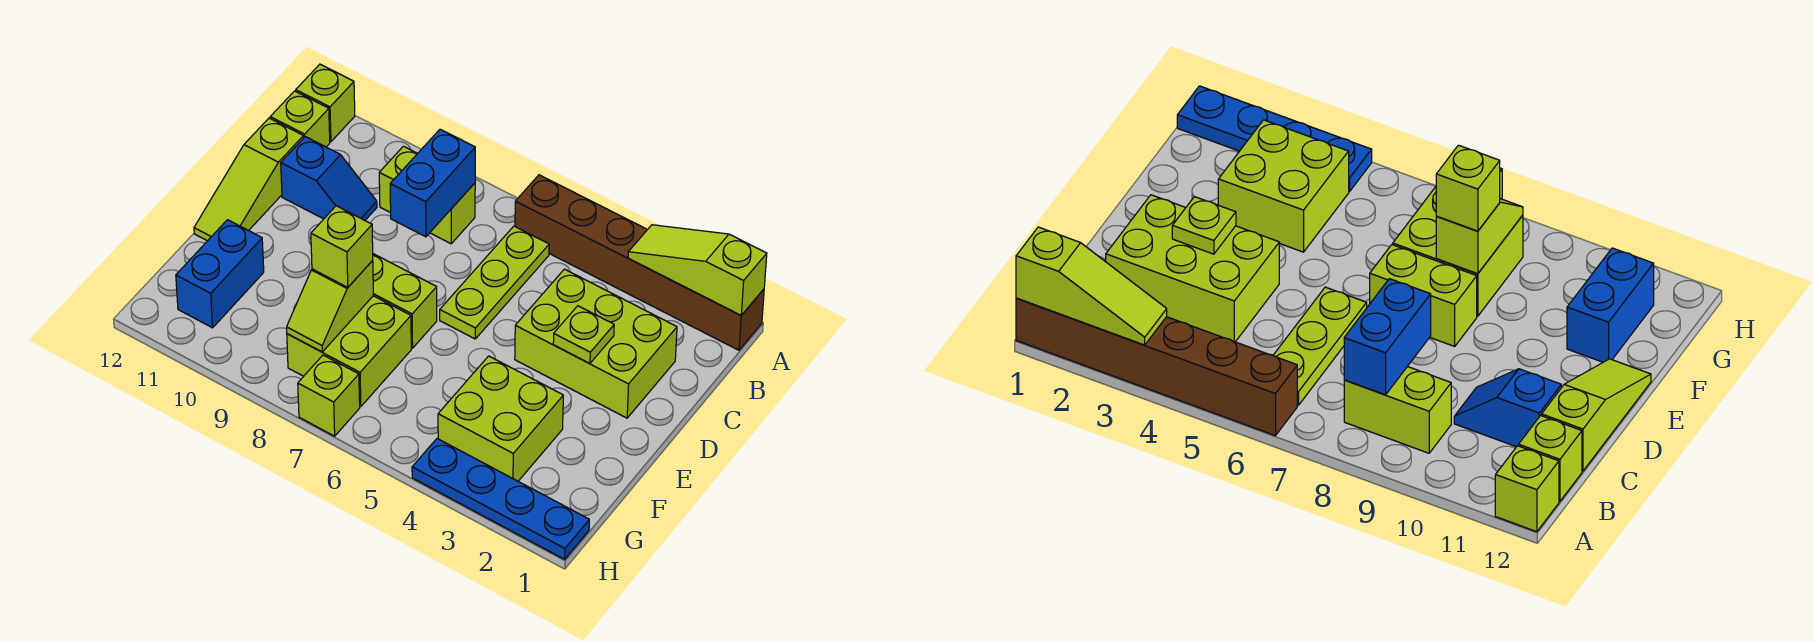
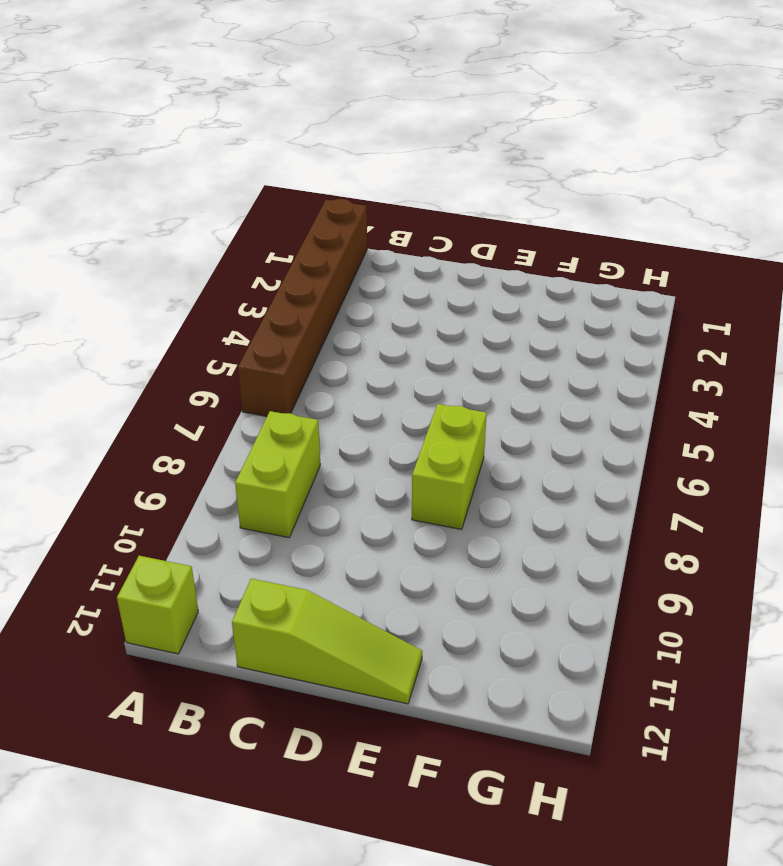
none -> lime plate B6:D6 level 1
none -> lime brick B12 level 1
none -> lime brick C2:D4 level 1

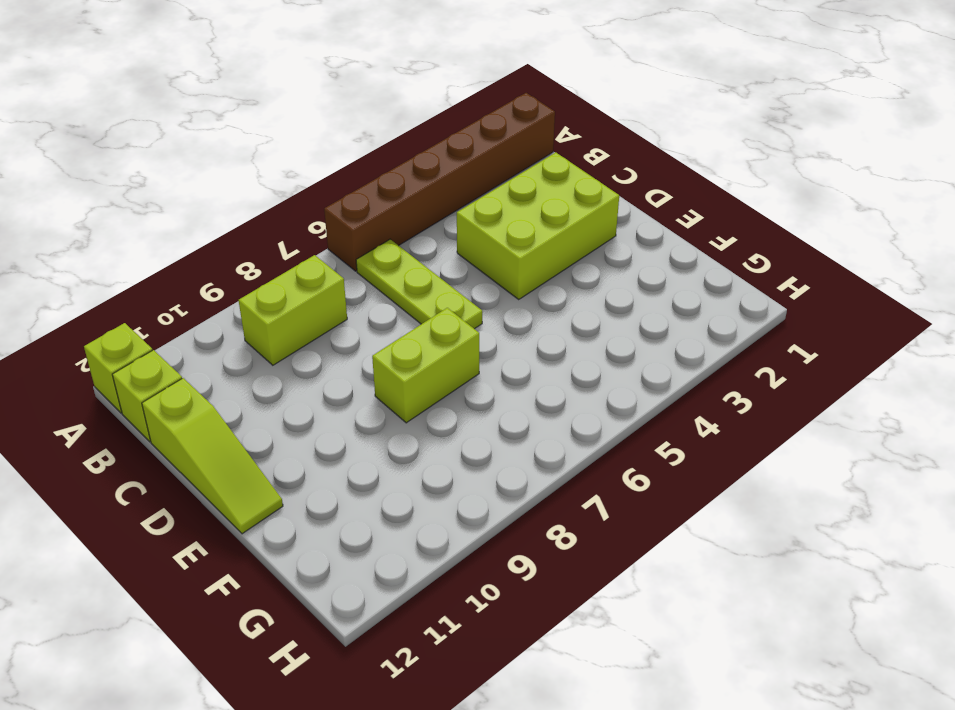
none -> blue slope C10:C11 level 1 top 11
none -> lime brick F3:G4 level 1
none -> lime brick F7:G8 level 1

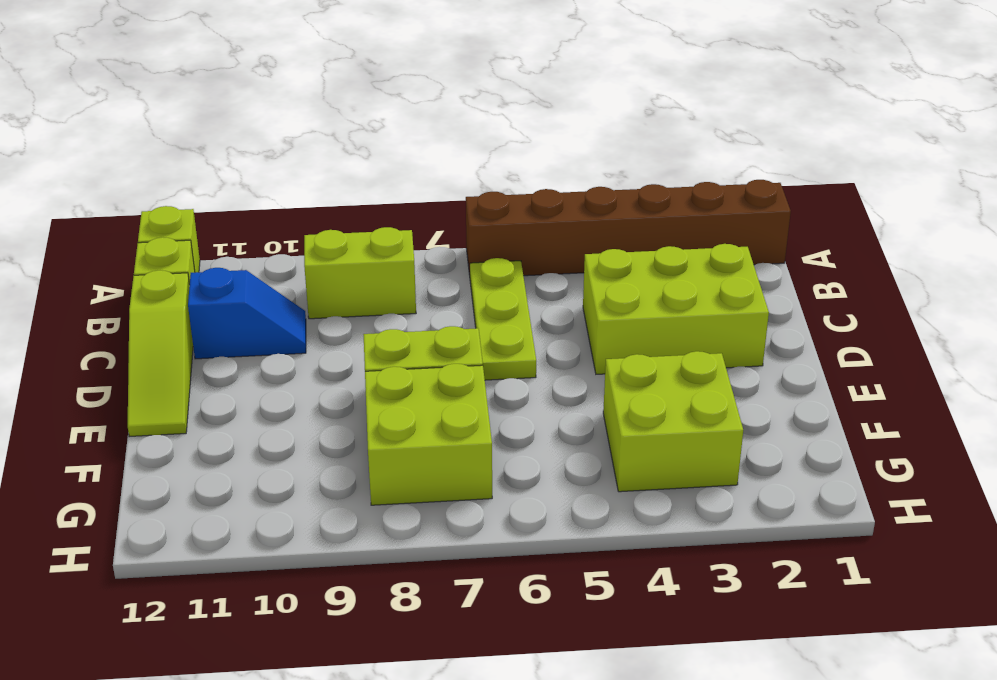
none -> blue brick F11:G11 level 1
none -> blue plate H1:H4 level 1
none -> lime brick H7 level 1

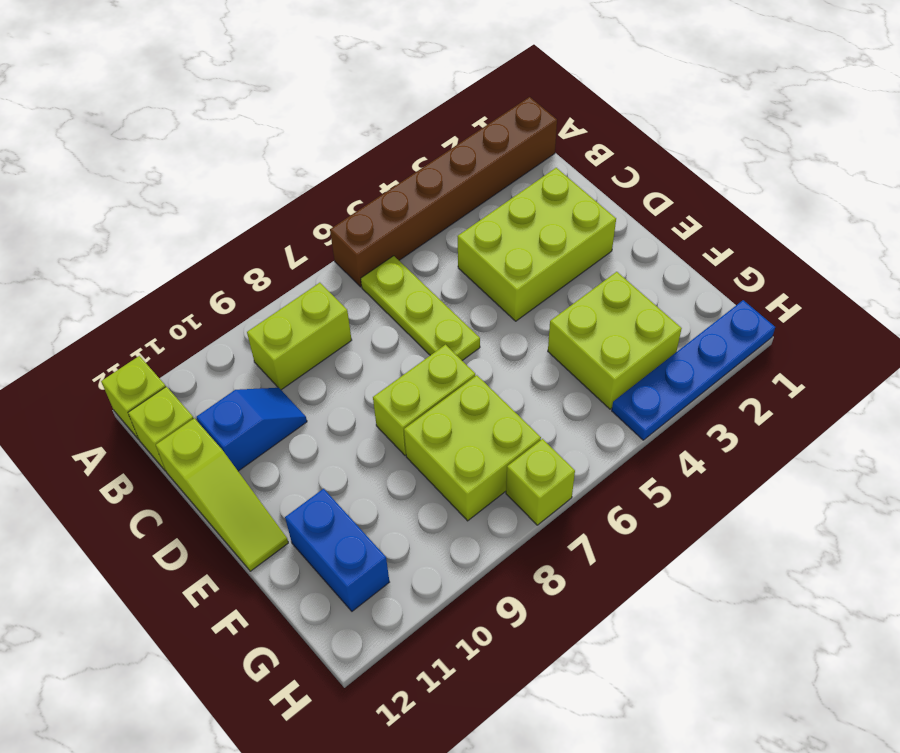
none -> lime slope A1:A3 level 2 top 1
none -> blue brick B8:C8 level 2
none -> lime plate D3 level 2

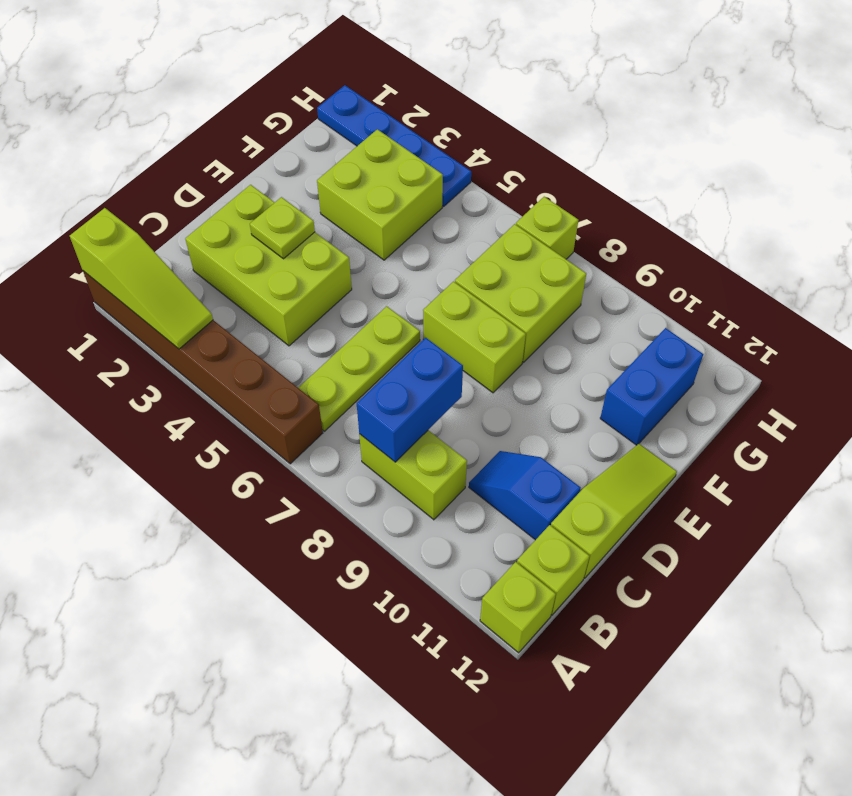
none -> lime slope F8:G8 level 2 top F
none -> lime brick F8 level 3

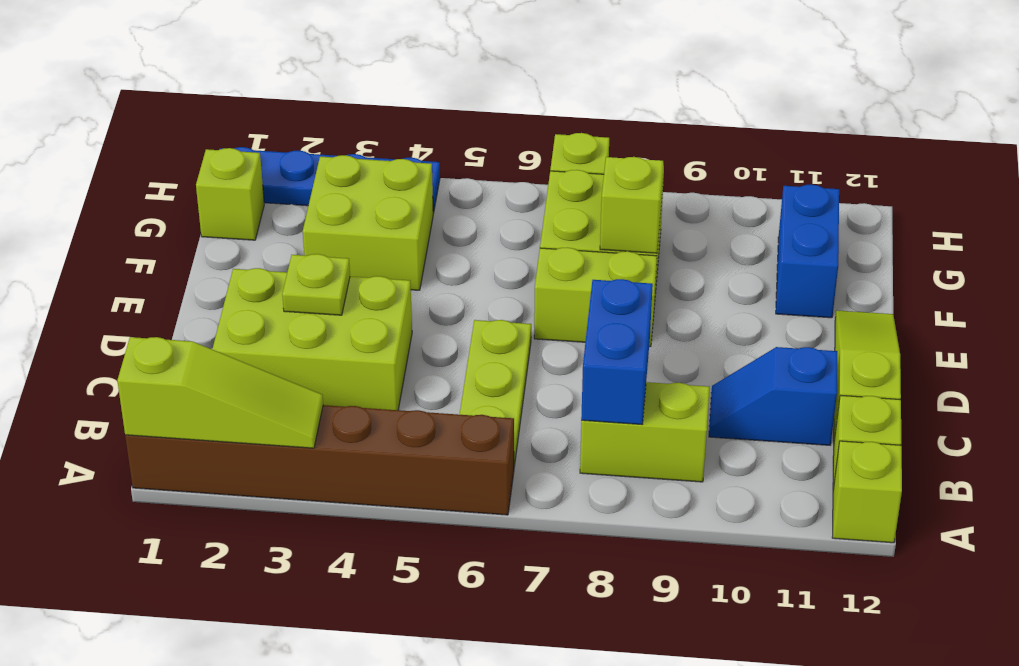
lime brick G1 level 1 -> lime brick F8 level 3

